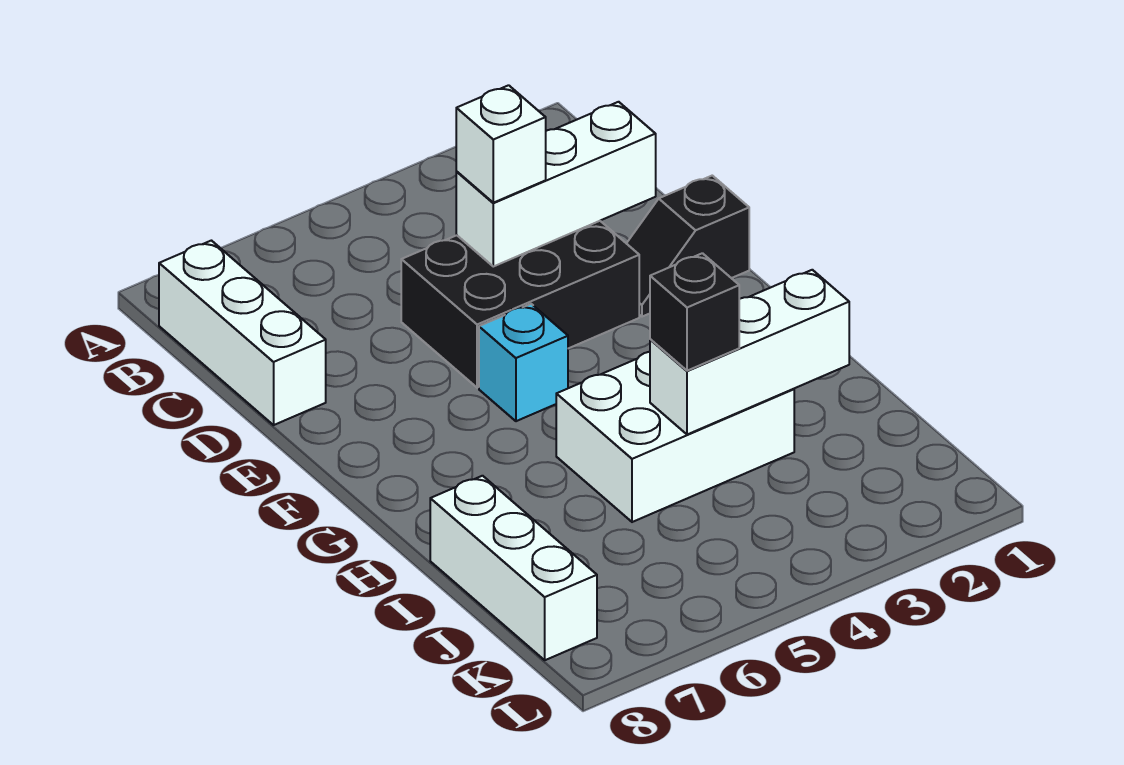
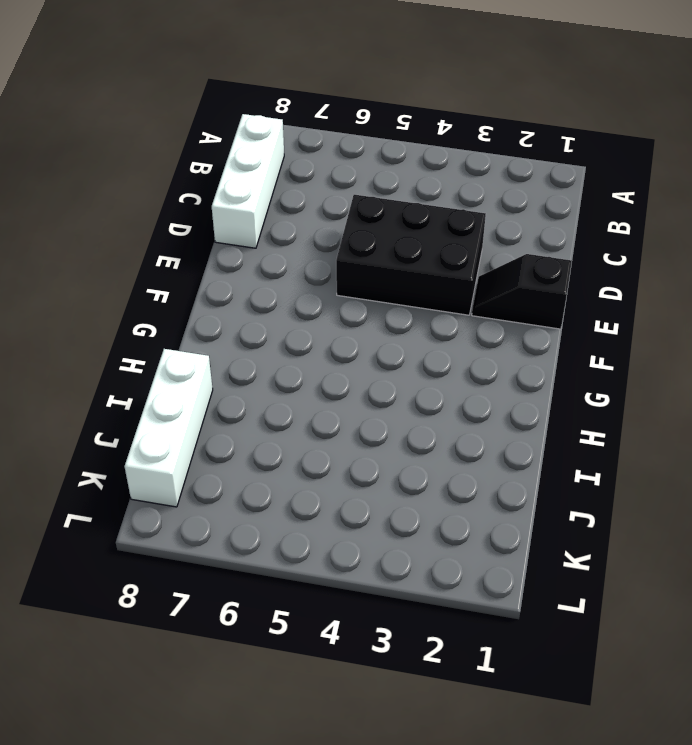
none -> cyan brick F5 level 1
none -> white brick H3:I5 level 1

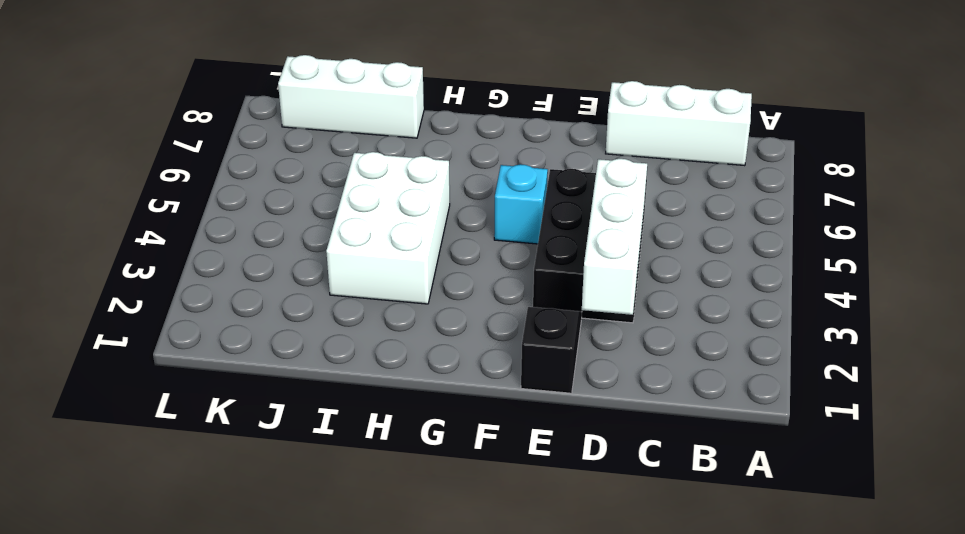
none -> white brick I2:I4 level 2
none -> white brick D4 level 3

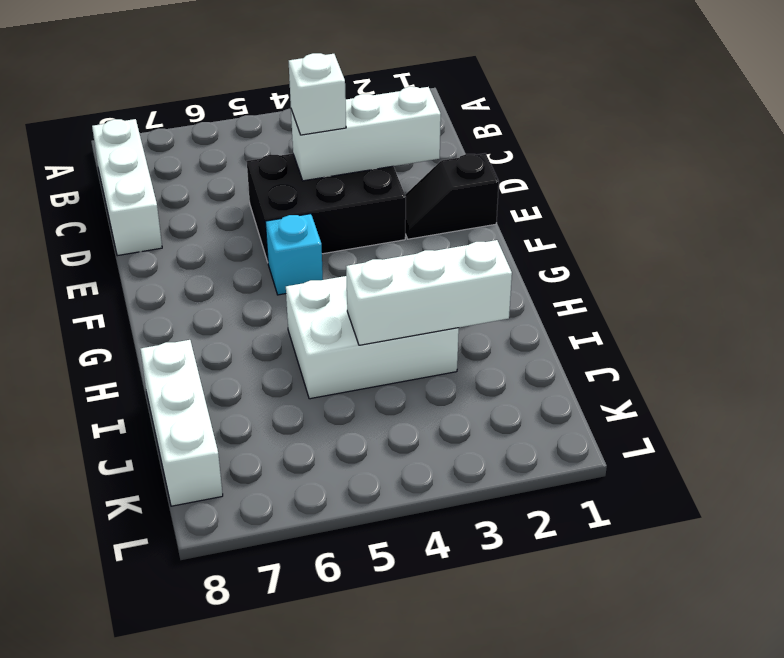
none -> black brick I4 level 3

